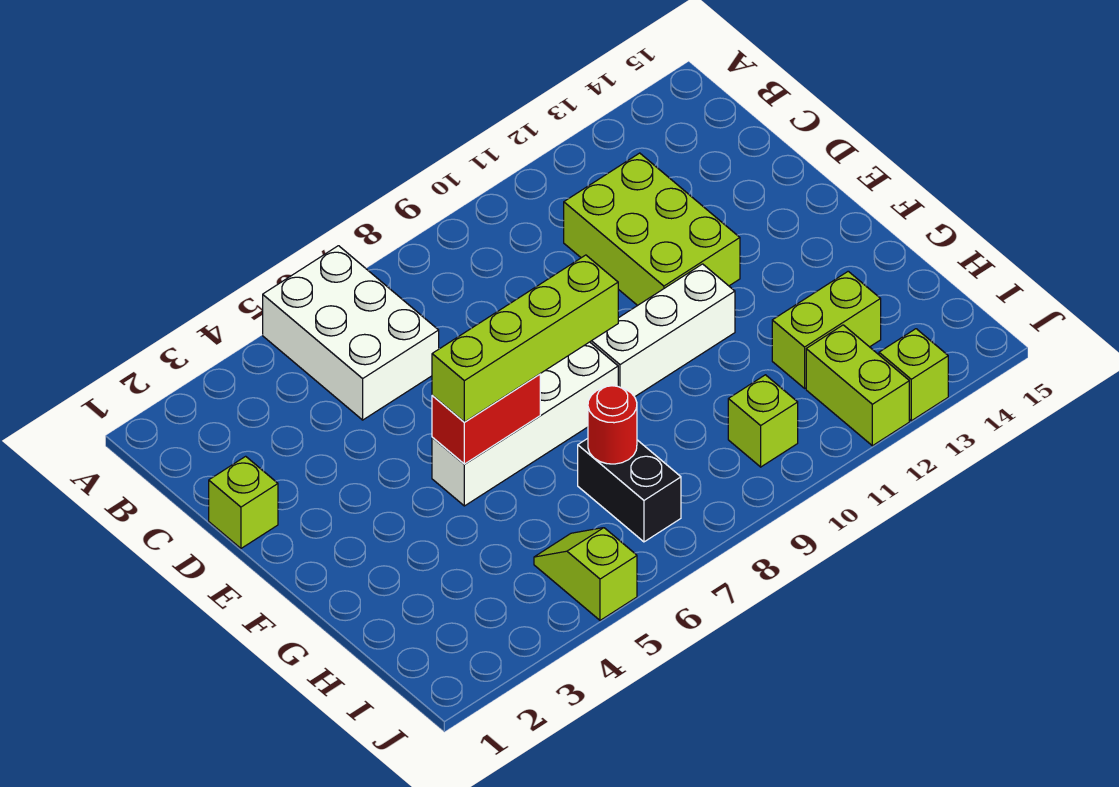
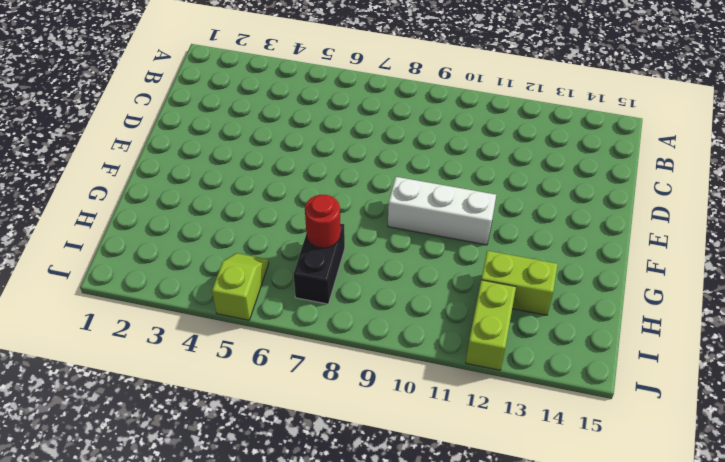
none -> white brick A5:C6 level 1
none -> lime brick C11:E12 level 1
none -> lime brick D1 level 1

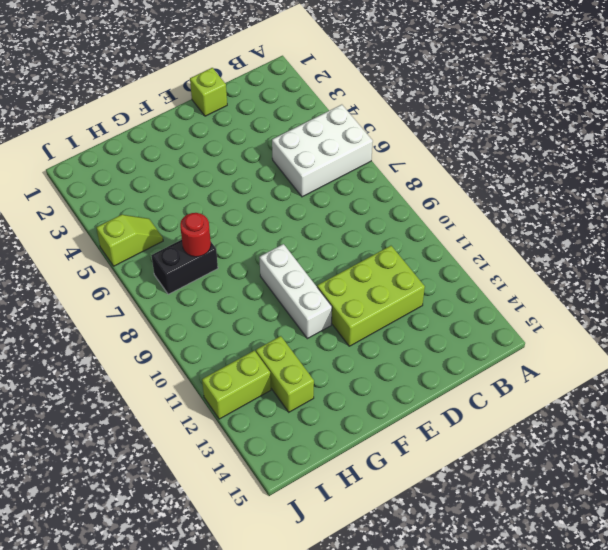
none -> white brick F5:F8 level 1
none -> lime brick I10 level 1
none -> lime brick J13 level 1

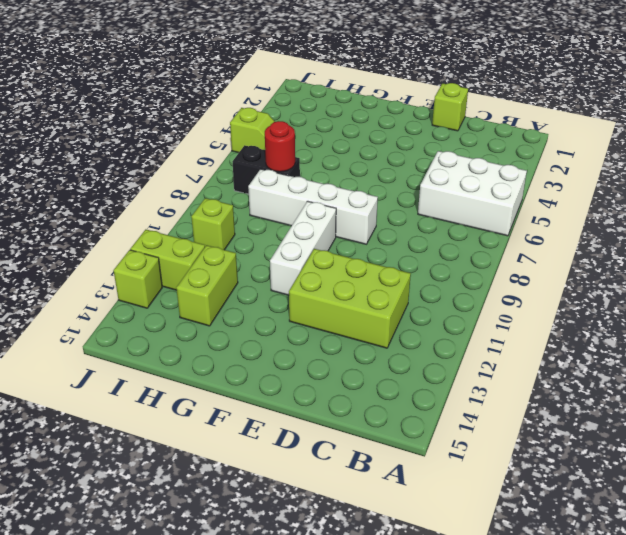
white brick E8:H8 level 1 -> white brick F5:F8 level 1
none -> red brick F5:F6 level 2
none -> lime brick F5:F8 level 3

